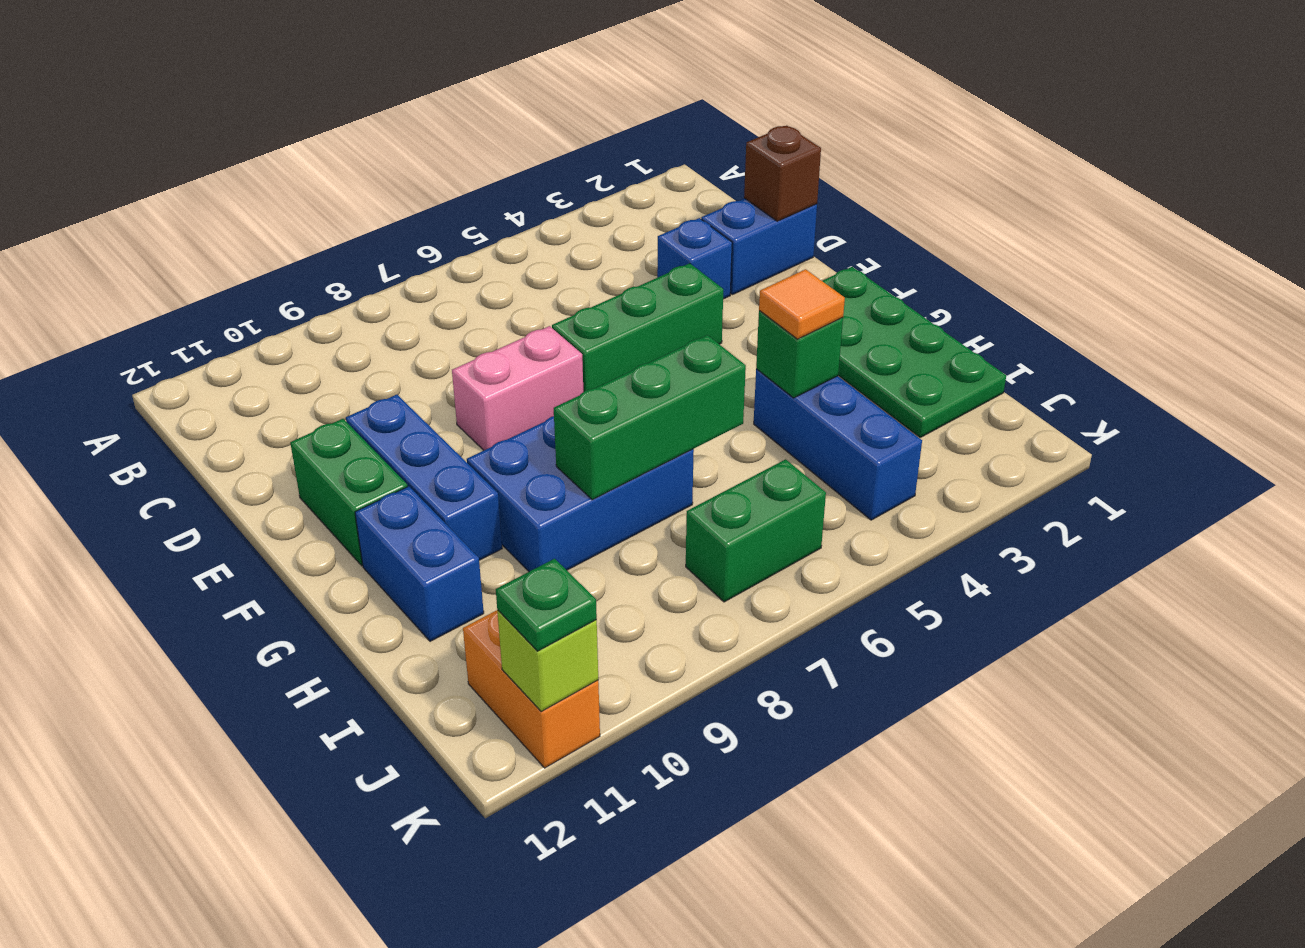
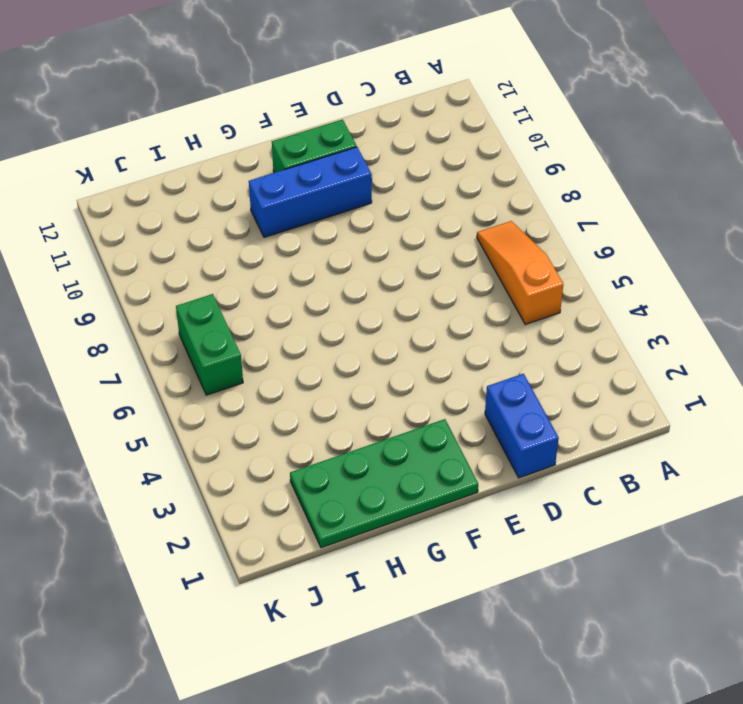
orange slope B5:B7 level 1 top 5 -> none
none -> blue brick D3 level 1
none -> green brick E4:E6 level 1
none -> pink brick E7:E8 level 1

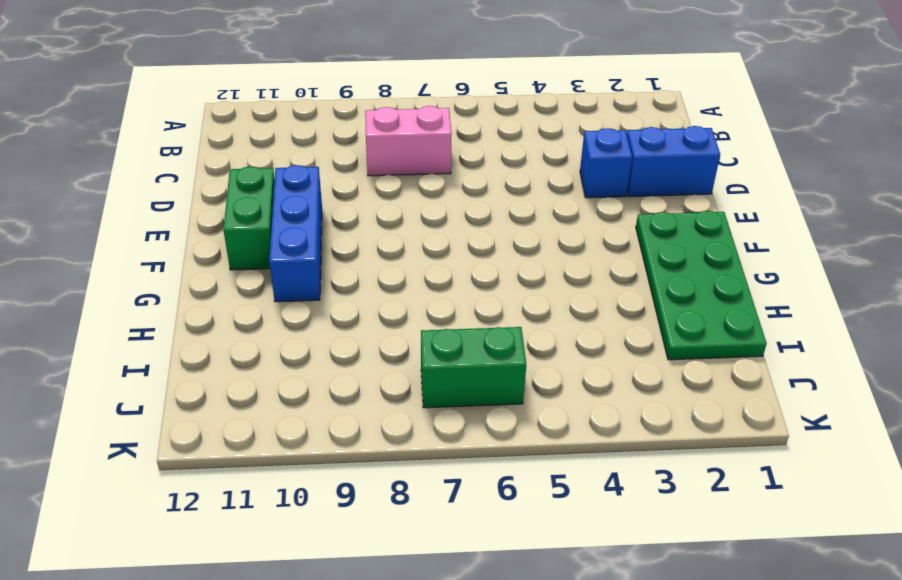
pink brick C7:C8 level 1 -> pink brick E7:E8 level 1
none -> green brick E4:E6 level 1
none -> blue brick G7:H9 level 1
none -> blue brick G11:H11 level 1

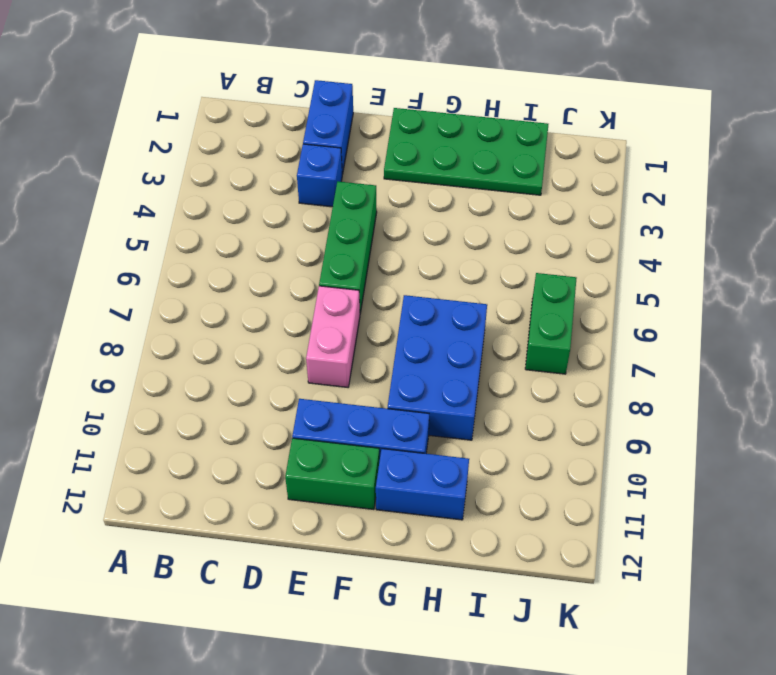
none -> blue brick H4:J4 level 1
none -> orange brick J11:K11 level 1
none -> brown brick D1 level 2

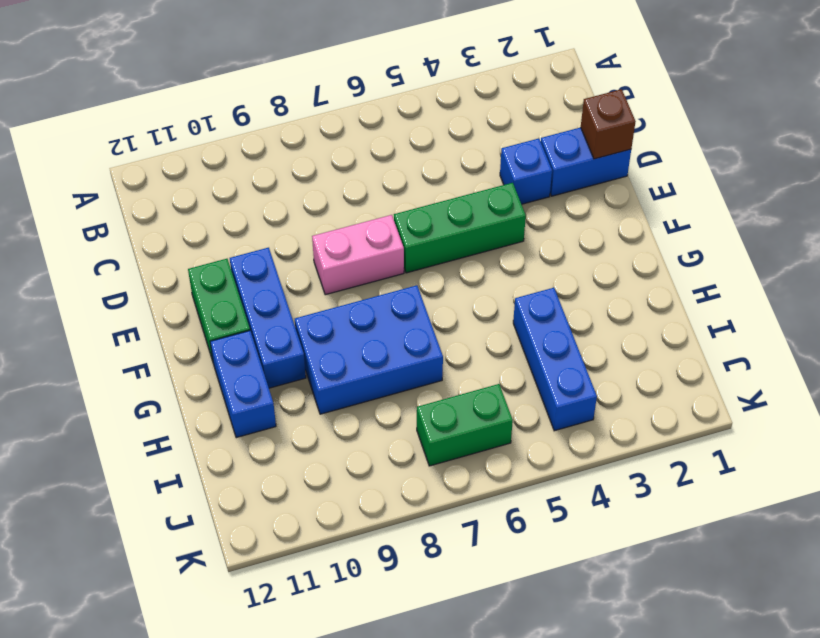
none -> green plate F1:I2 level 1
none -> orange brick J11:K11 level 1
none -> green brick H4 level 2

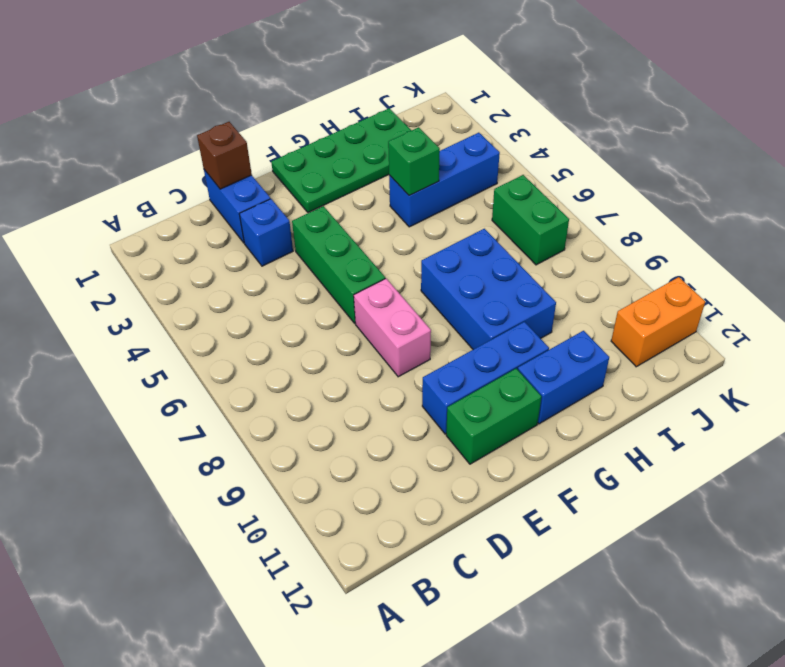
none -> green brick H6:H8 level 2
none -> lime brick K11 level 2
none -> orange tile H4 level 3

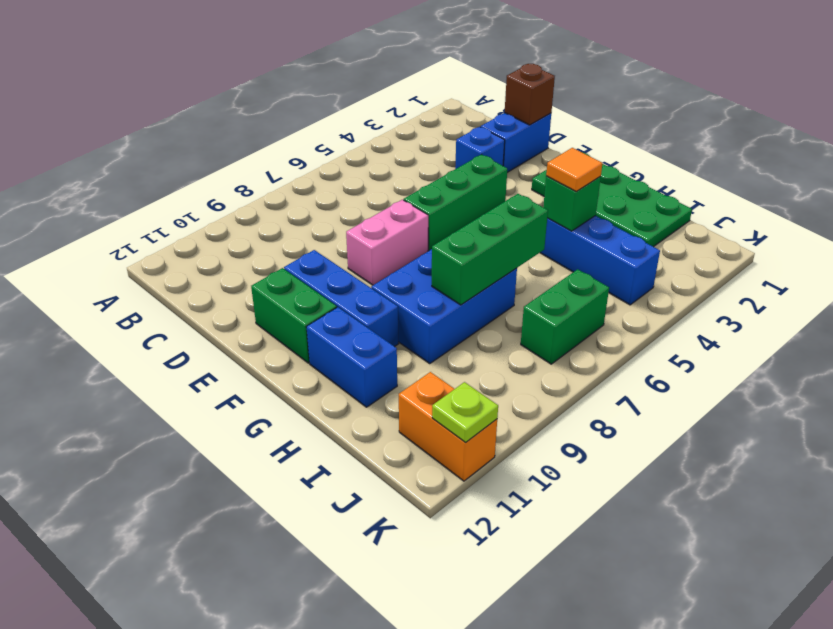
lime plate K11 level 2 -> lime brick K11 level 2
none -> green plate K11 level 3

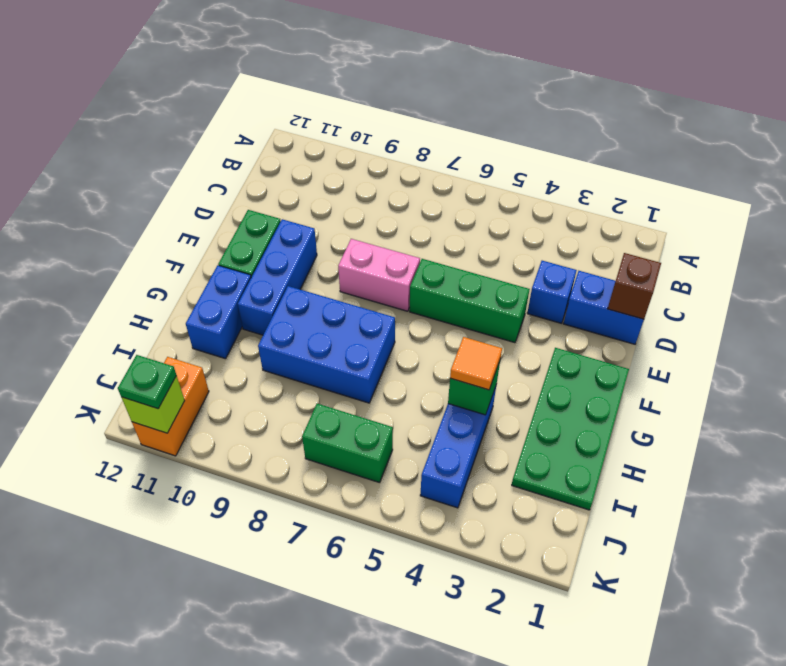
none -> green brick H6:H8 level 2

